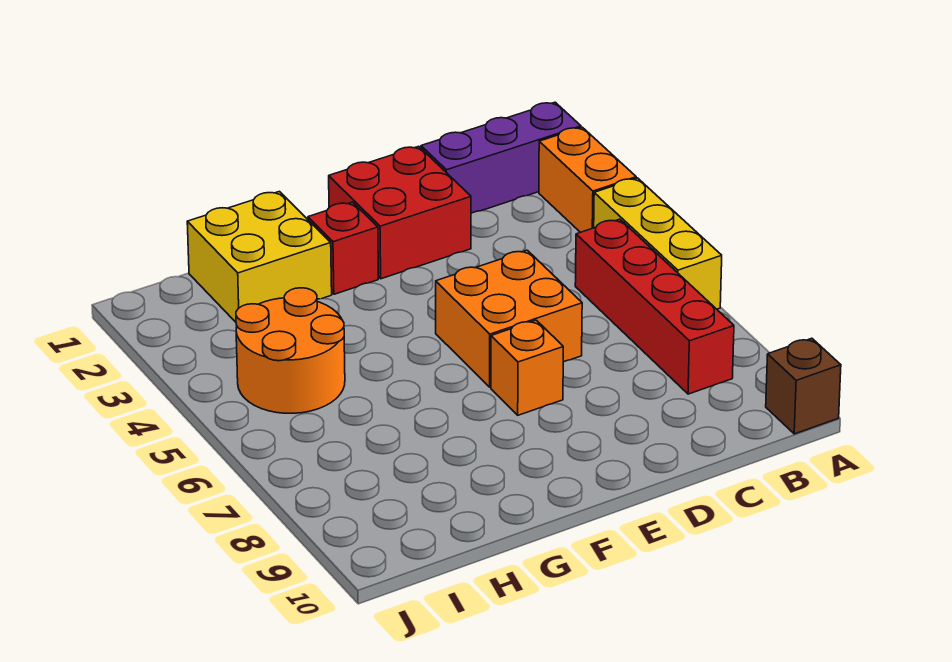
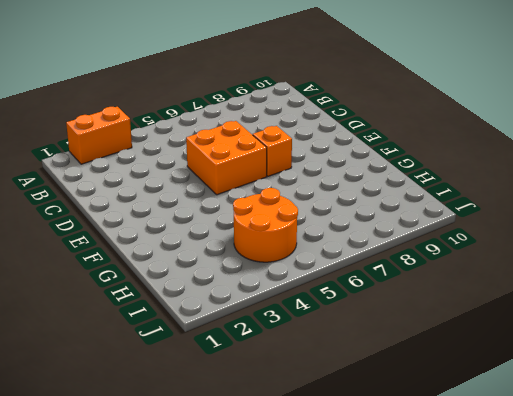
none -> purple brick A1:C1 level 1
none -> yellow brick A4:A6 level 1

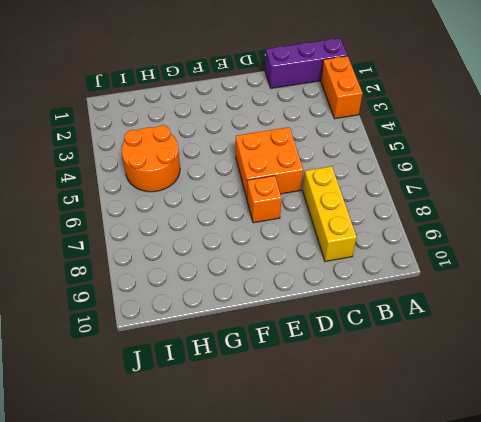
yellow brick C7:C9 level 1 -> yellow brick A4:A6 level 1
none -> brown brick A10 level 1
none -> red brick B5:B8 level 1

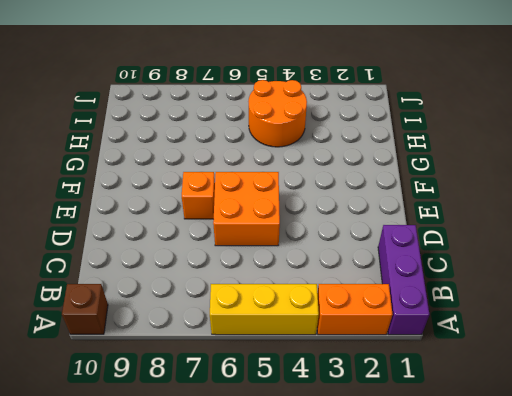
none -> red brick B5:B8 level 1
none -> red brick D1:E2 level 1

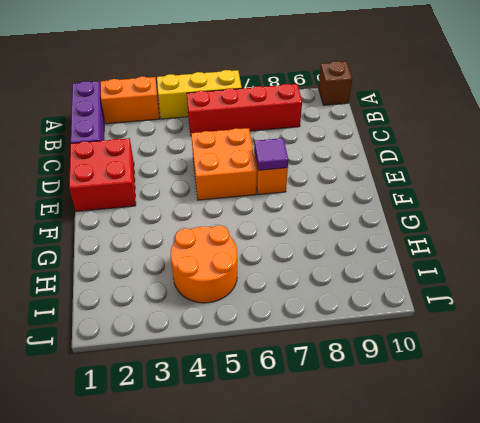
purple tile E7 level 2 -> none
none -> red brick F2 level 1
none -> yellow brick G1:H2 level 1

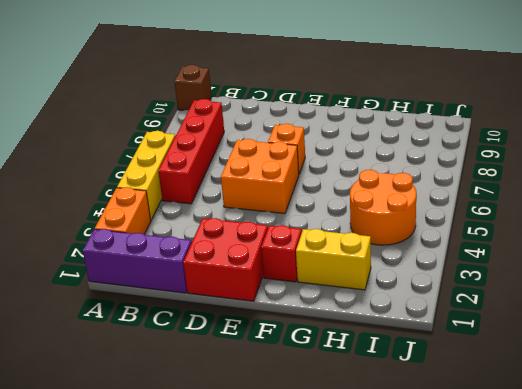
yellow brick G2:H2 level 1 -> yellow brick G1:H2 level 1

